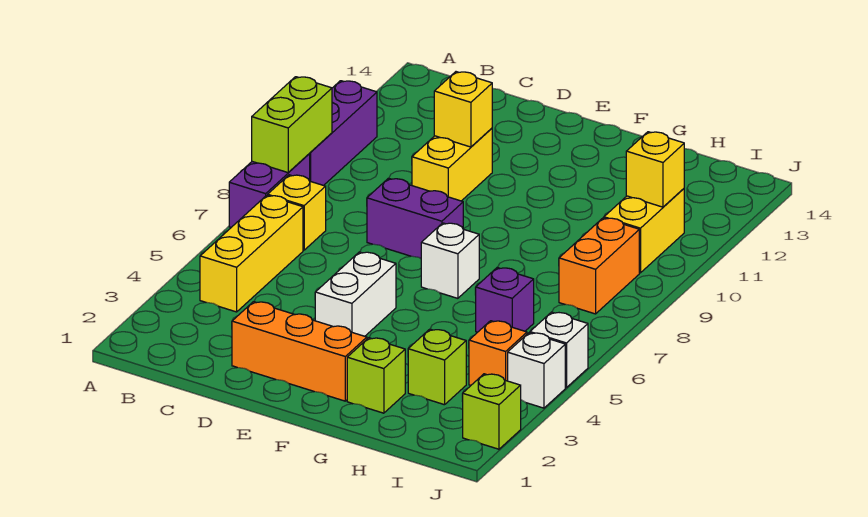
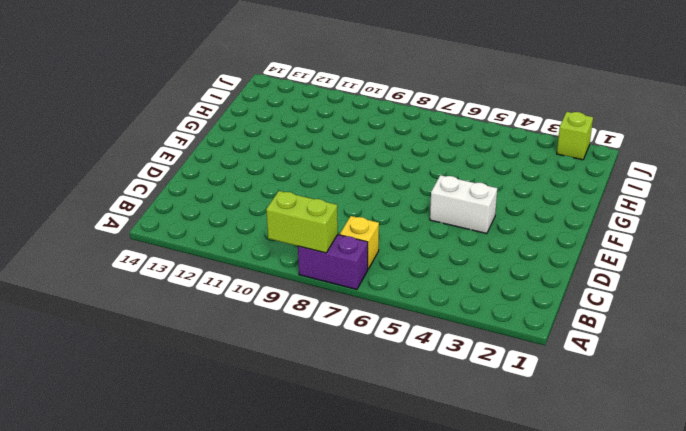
none -> purple brick A9:A11 level 1
none -> yellow brick B4:B6 level 1
none -> orange brick D2:F2 level 1

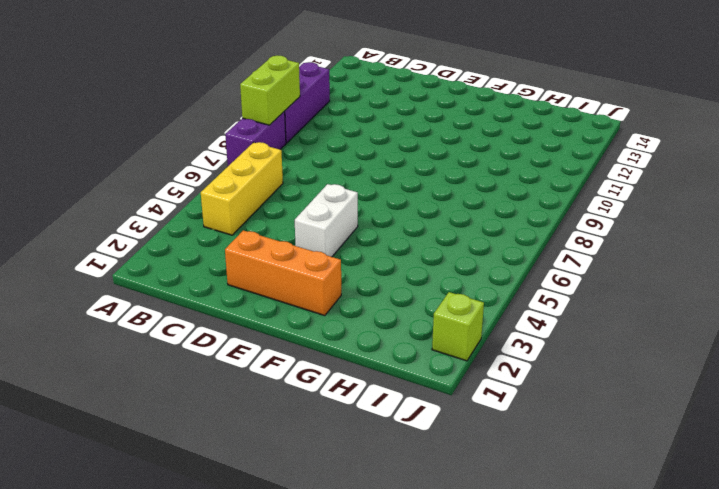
none -> yellow brick B7 level 1
none -> purple brick D8:E8 level 1
none -> yellow brick D10:D11 level 1

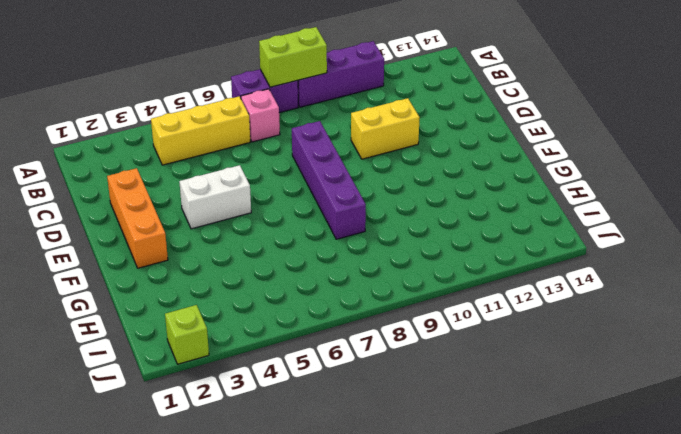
pink brick B7 level 1 -> yellow brick B7 level 1
purple brick D8:G8 level 1 -> purple brick D8:E8 level 1
none -> white brick F7 level 1
none -> lime brick G2 level 1
none -> lime brick H3 level 1

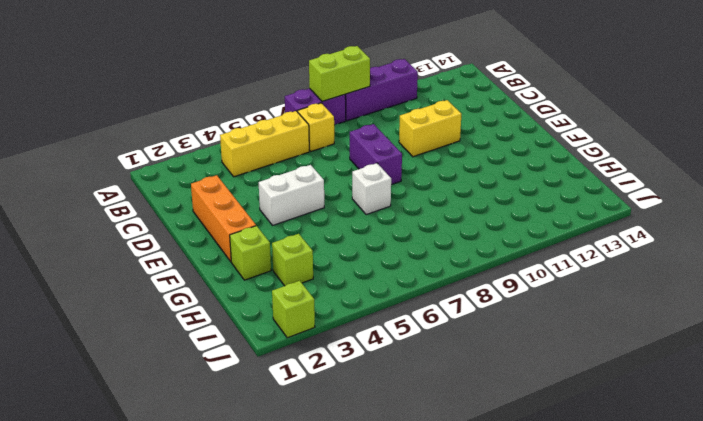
none -> purple brick H6 level 1
none -> orange brick I4 level 1
none -> orange brick I8:I9 level 1

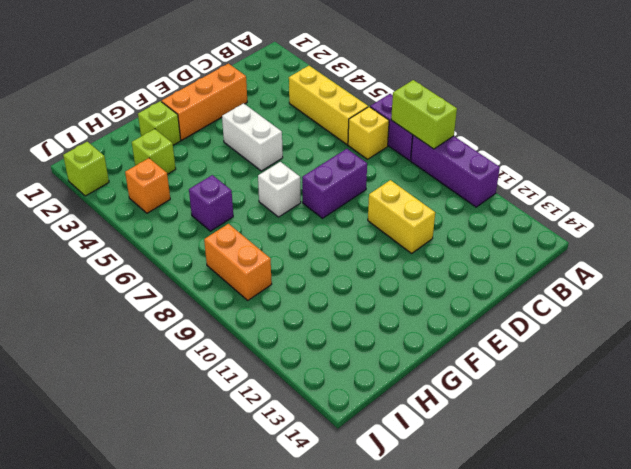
none -> yellow brick I10:I11 level 1
none -> white brick J4 level 1
none -> white brick J5 level 1

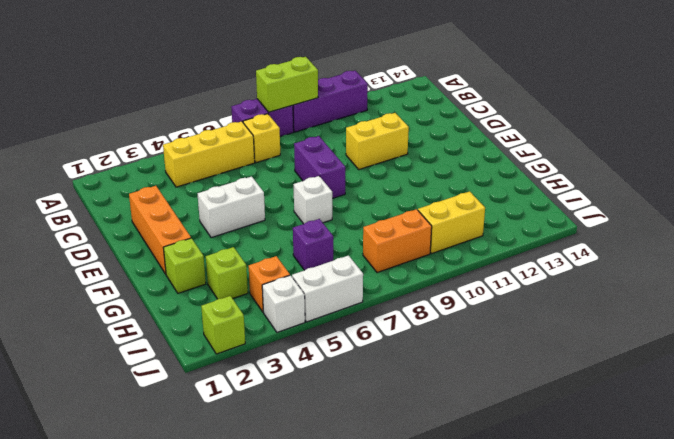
white brick J5:J6 level 1 -> white brick J5 level 1
none -> yellow brick D11 level 2
none -> yellow brick I11 level 2

